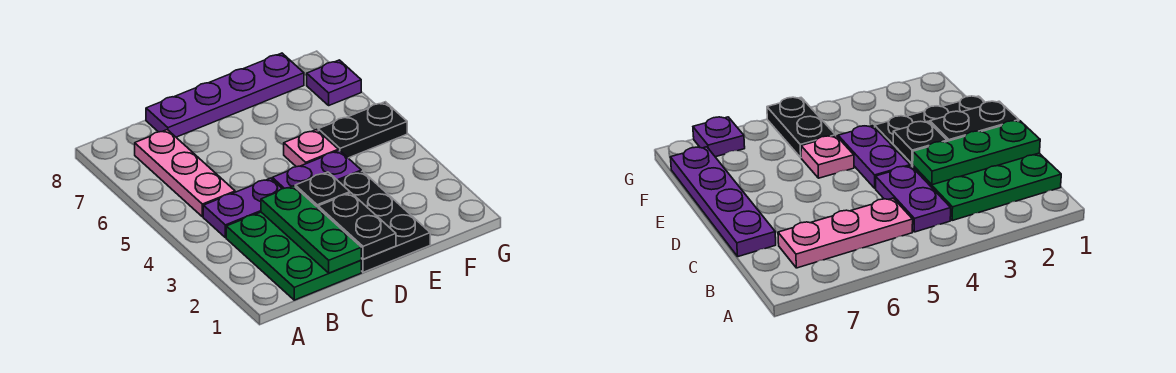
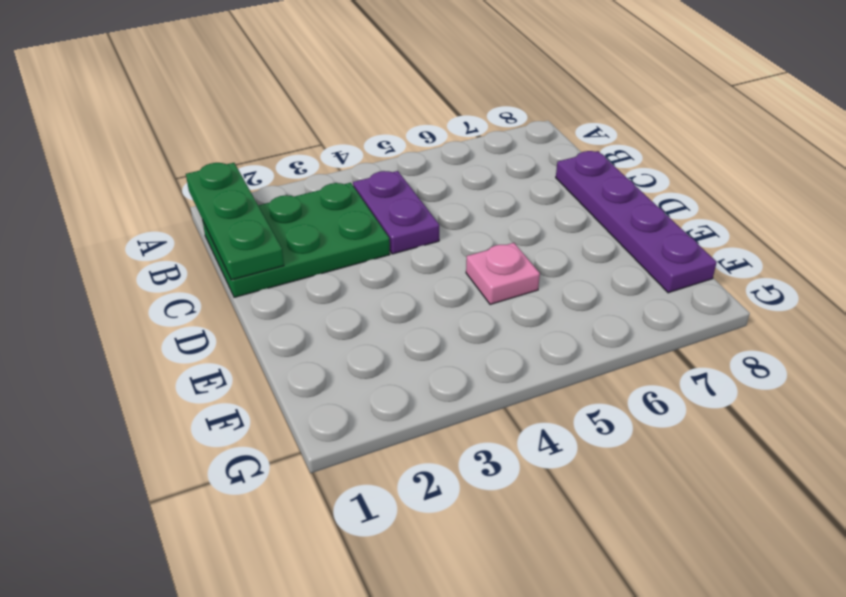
green plate A1:C1 level 2 -> green plate C1:C3 level 2
none -> pink plate B5:B7 level 1
none -> black plate D1:E3 level 1
none -> purple plate D4:E4 level 1

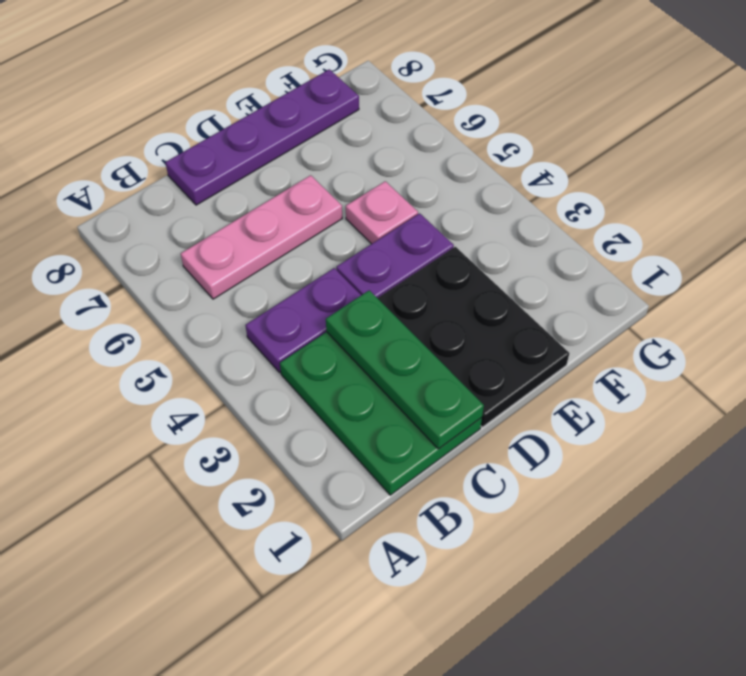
pink plate B6:D6 level 1 -> pink plate B5:B7 level 1
none -> black plate F5:G5 level 1
none -> purple plate G7 level 1
none -> black plate D1:D2 level 2

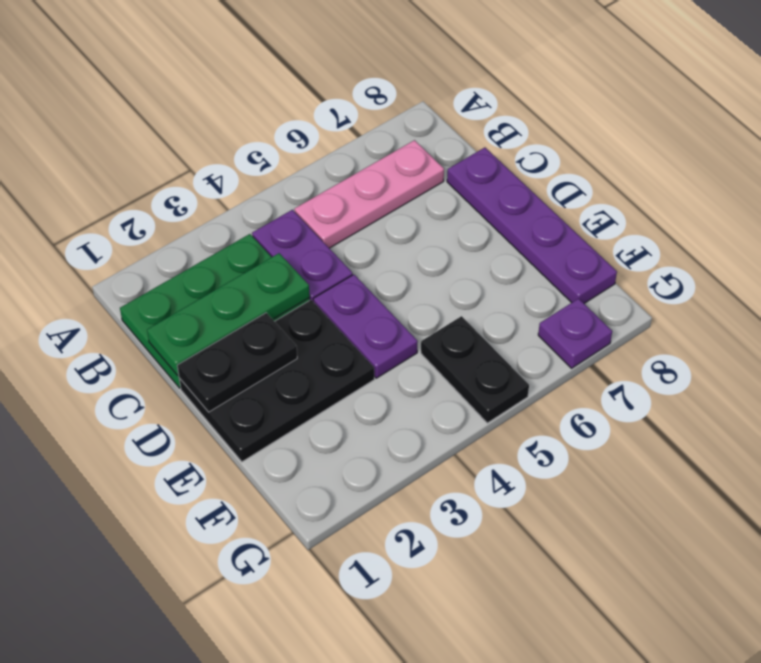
none -> pink plate E5 level 1
none -> black plate D3 level 2

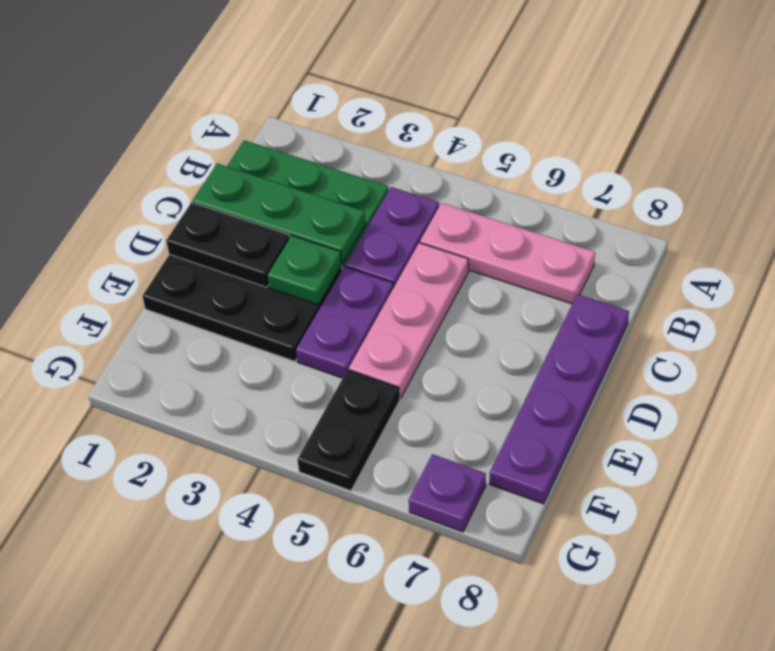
pink plate C5:E5 level 1 -> pink plate E5 level 1
green plate D3 level 2 -> black plate D3 level 2

